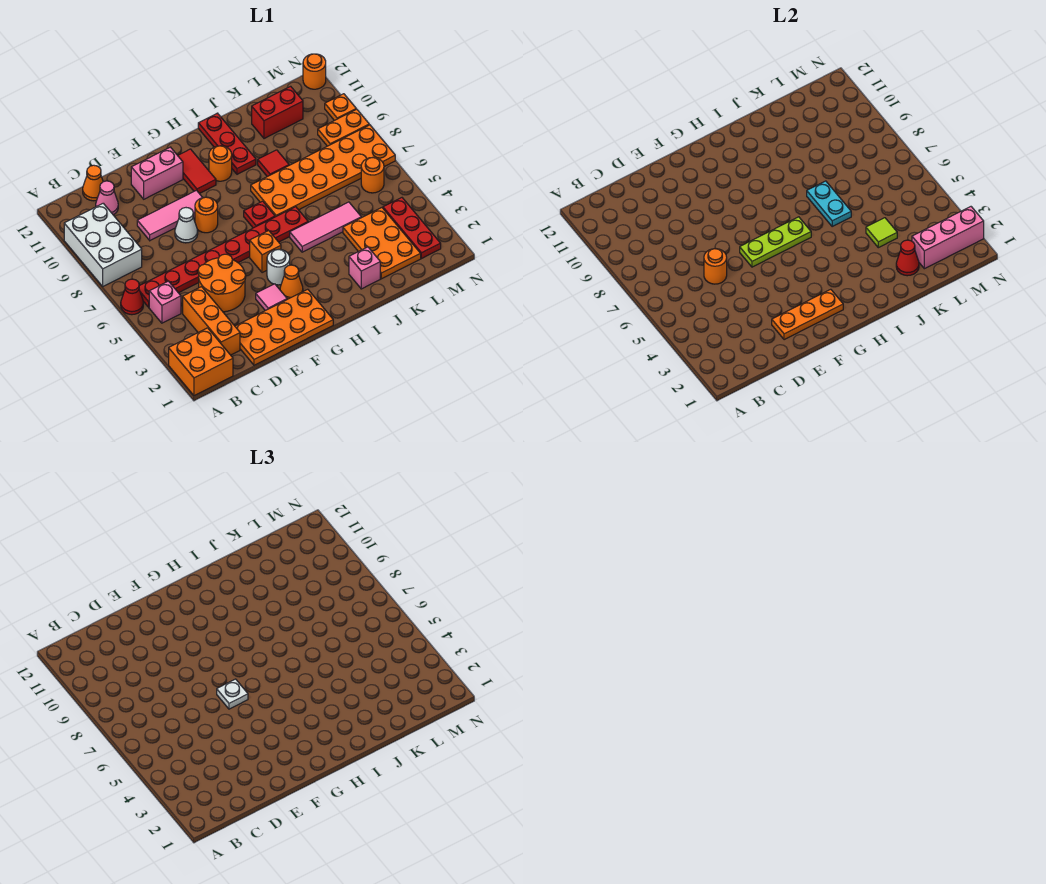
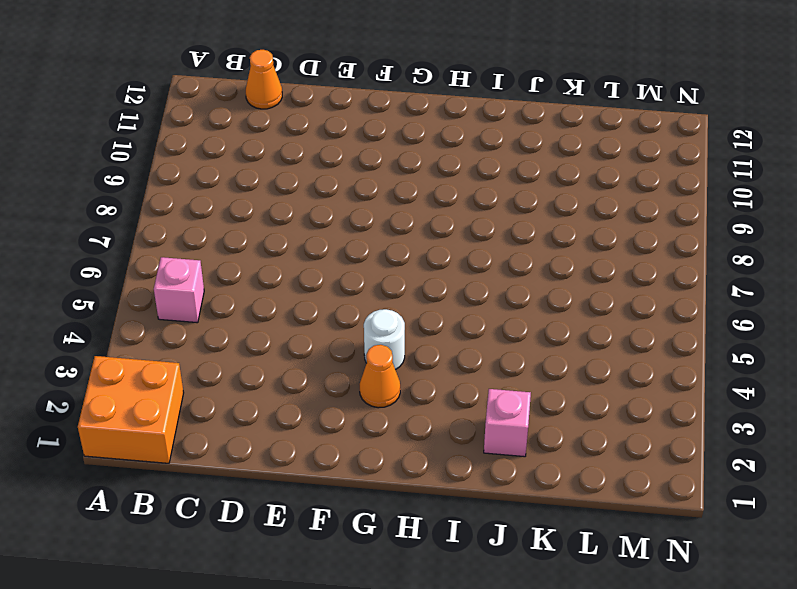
none -> red cone A6 level 1
none -> white brick A8:B10 level 1
none -> red plate B6:I6 level 1
none -> orange brick C2:C4 level 1

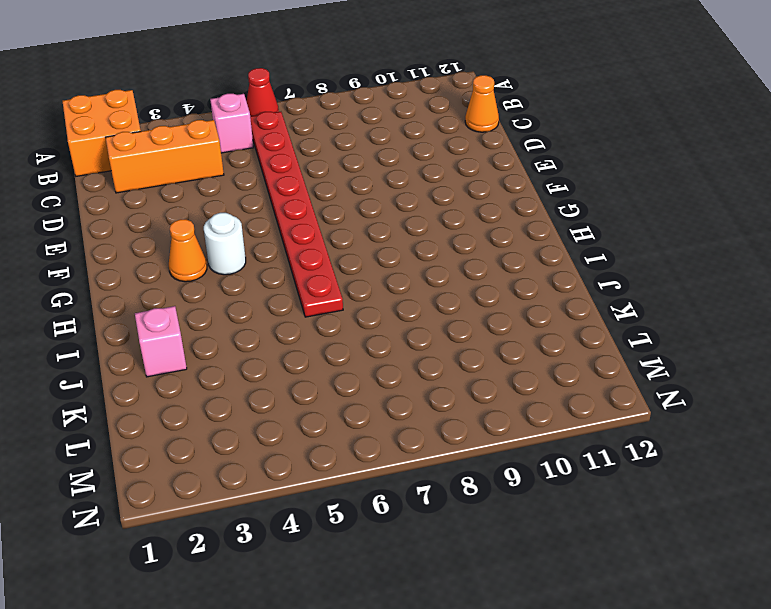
none -> white brick A8:B10 level 1
none -> pink cone C11 level 1
none -> orange plate D1:G2 level 1
none -> orange round brick D4:E5 level 1

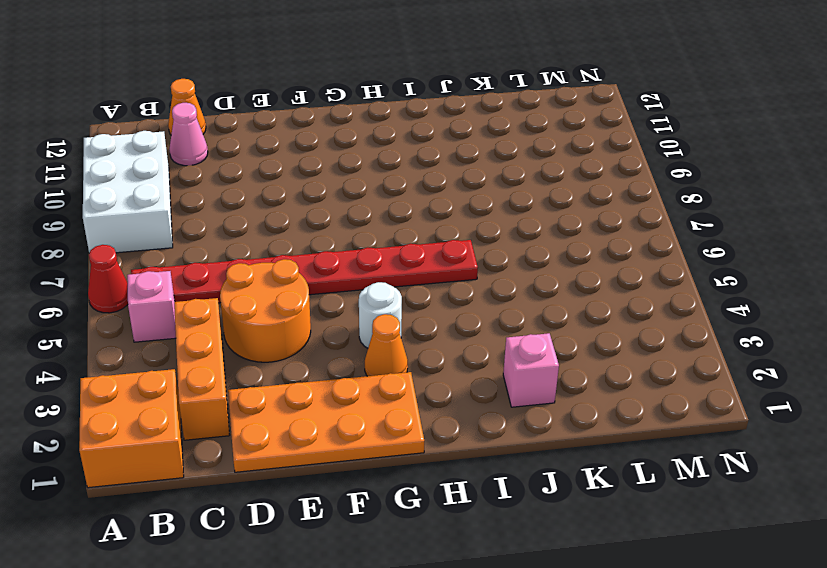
none -> pink tile D9:F9 level 1
none -> white cone E8 level 1
none -> pink brick E11:F11 level 1
none -> pink tile F3 level 1

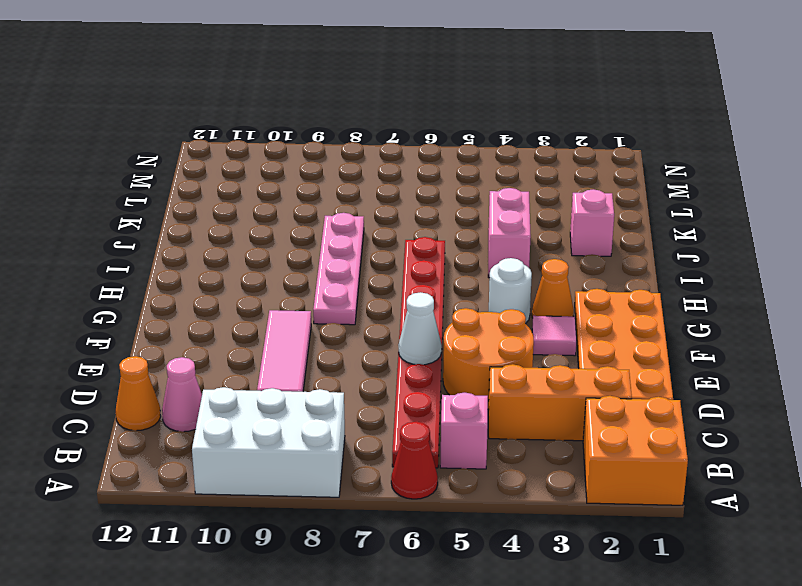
white cone E6 level 2 -> white cone E8 level 1
pink plate G8:J8 level 1 -> orange plate I7:N8 level 1
pink brick I4:J4 level 1 -> pink brick E11:F11 level 1
none -> orange round brick F8 level 1
none -> orange brick G5 level 1
none -> red tile G10:G11 level 1
none -> red plate H7 level 1

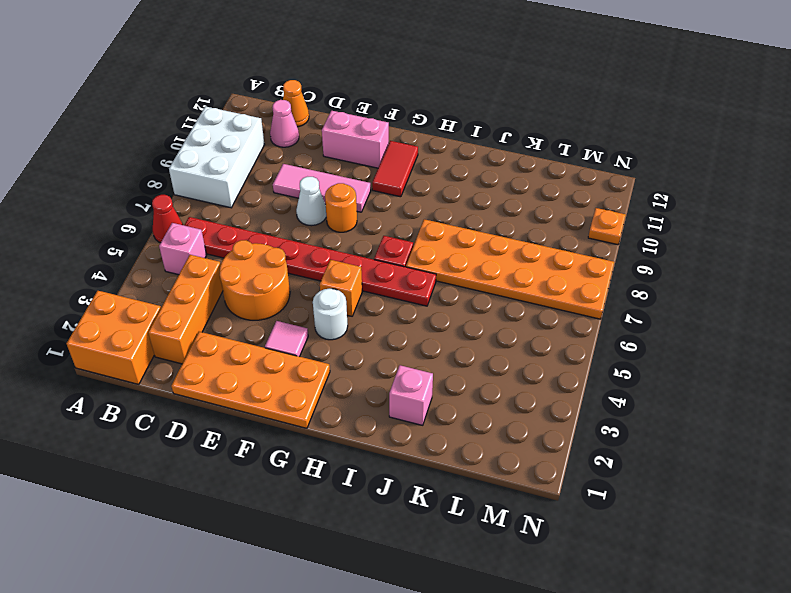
none -> orange cone G3 level 1
none -> orange round brick H10 level 1
none -> pink tile I5:K5 level 1
none -> red plate I10:I12 level 1

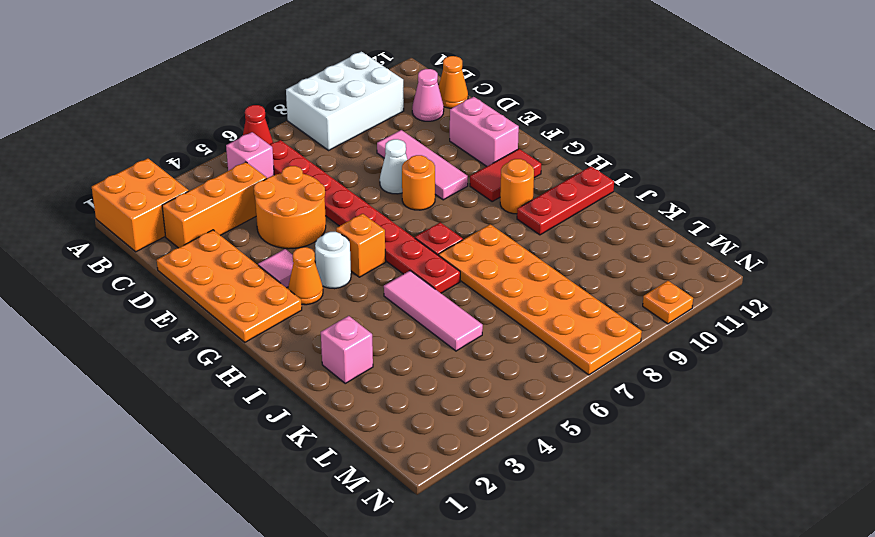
none -> red tile J9 level 1
none -> orange plate K2:L4 level 1
none -> red brick K11:L11 level 1
none -> red plate M2:M4 level 1

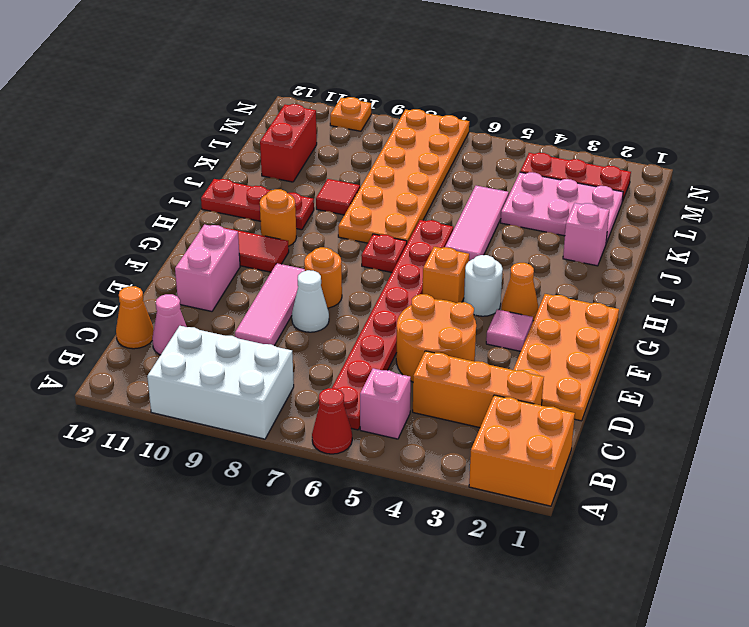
pink plate K2:L4 level 1 -> orange plate K2:L4 level 1
none -> orange round brick M6 level 1
none -> orange plate M9:N9 level 1
none -> orange round brick N12 level 1
none -> orange round brick D6 level 2

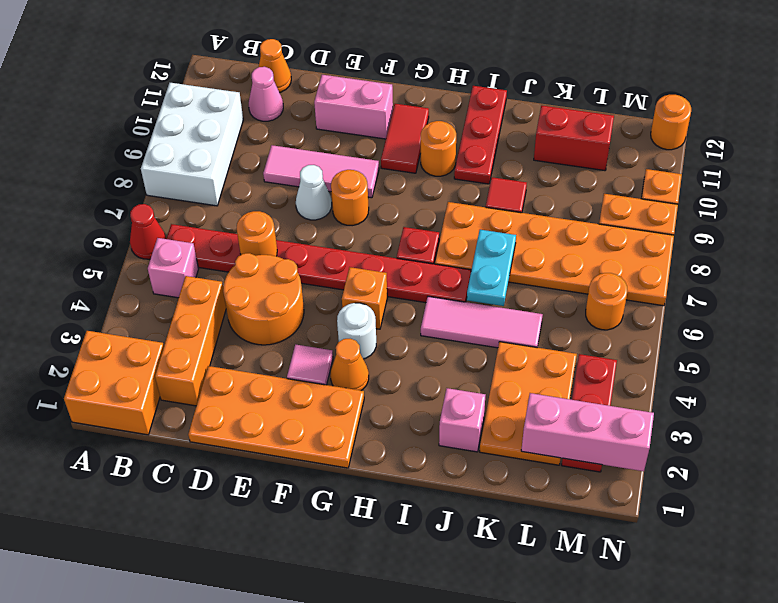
none -> orange plate E2:G2 level 2
none -> lime plate F6:H6 level 2
none -> red cone K2 level 2
none -> lime tile K4 level 2

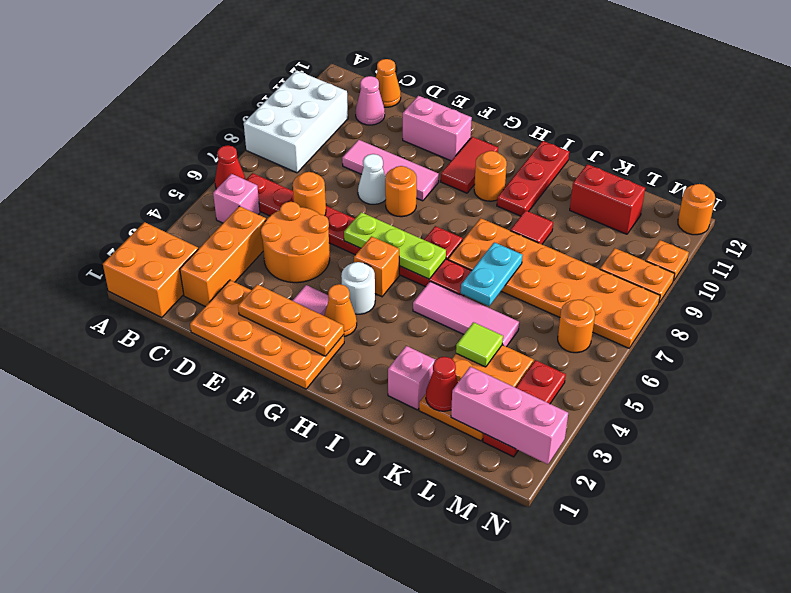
none -> white plate F6 level 3

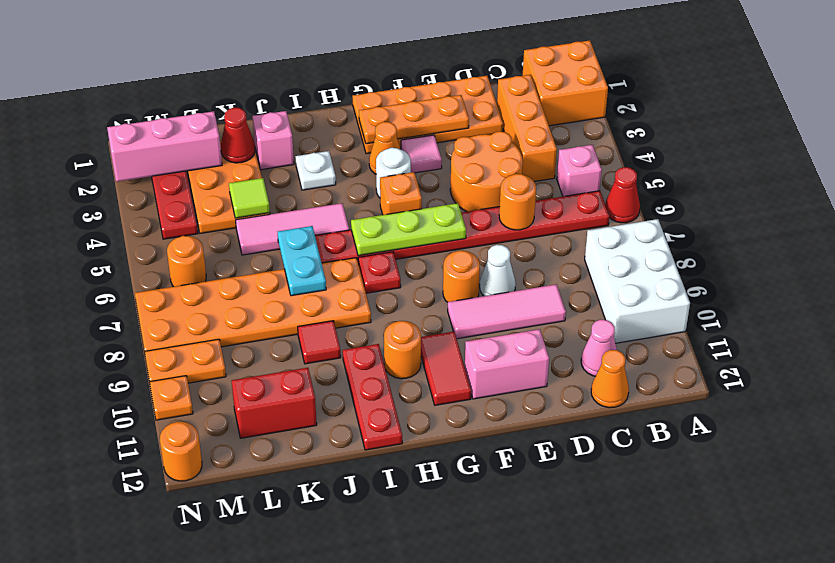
white plate I3 level 1 -> white plate F6 level 3

